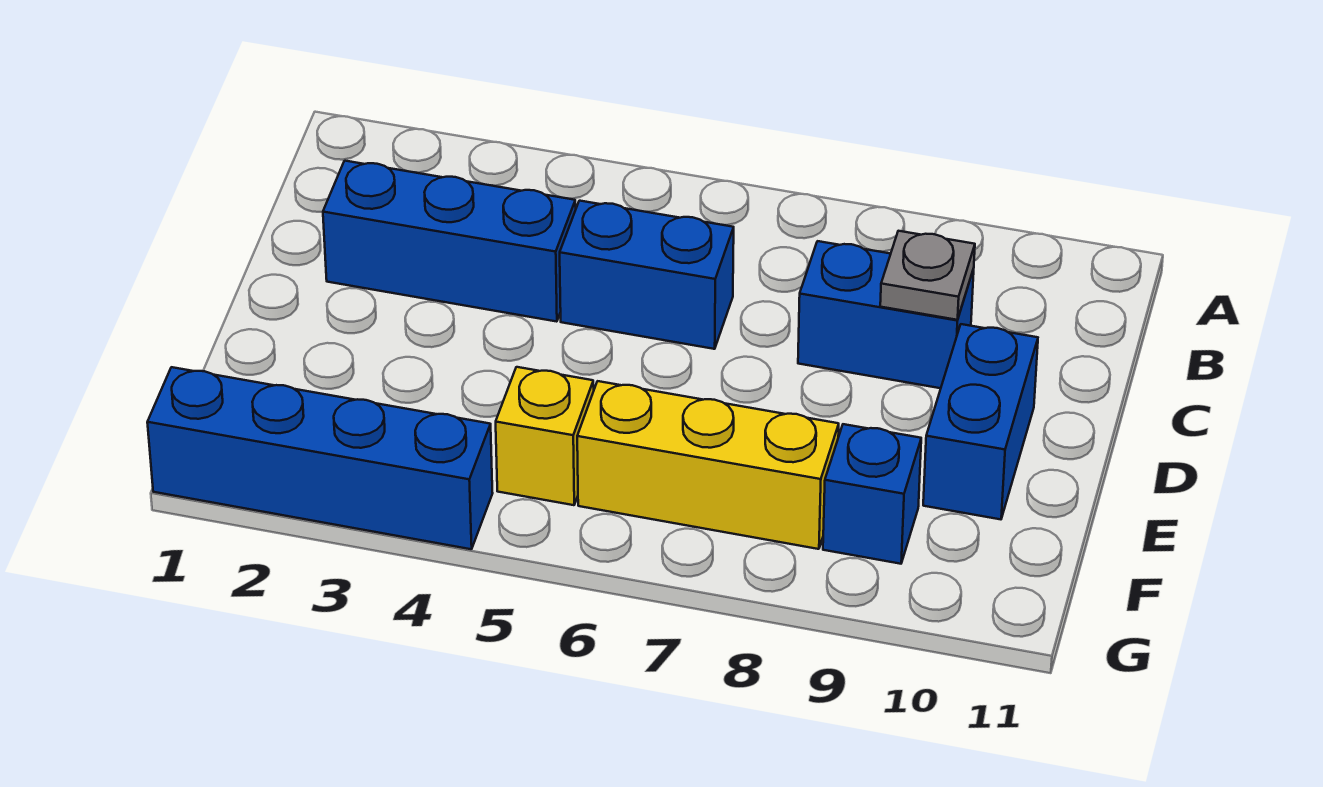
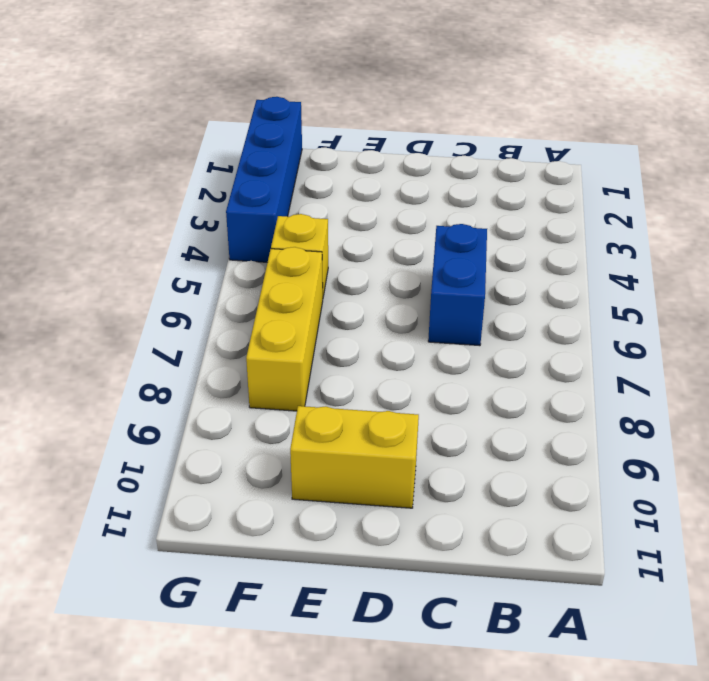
yellow brick D10:E10 level 1 -> blue brick D10:E10 level 1
none -> blue brick C2:C4 level 1
none -> blue brick C8:C9 level 1

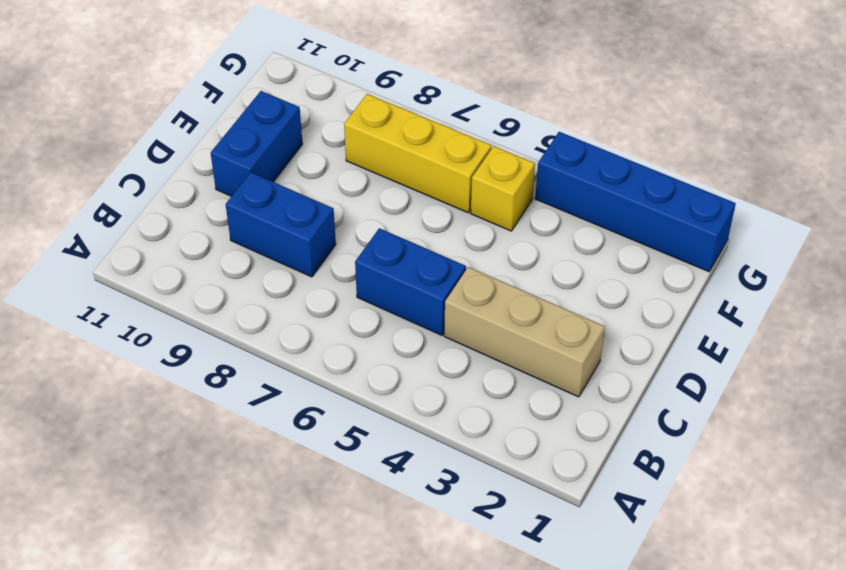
tan brick C2:C4 level 1 -> blue brick C2:C4 level 1
none -> blue brick F9 level 1
none -> grey plate C9 level 2

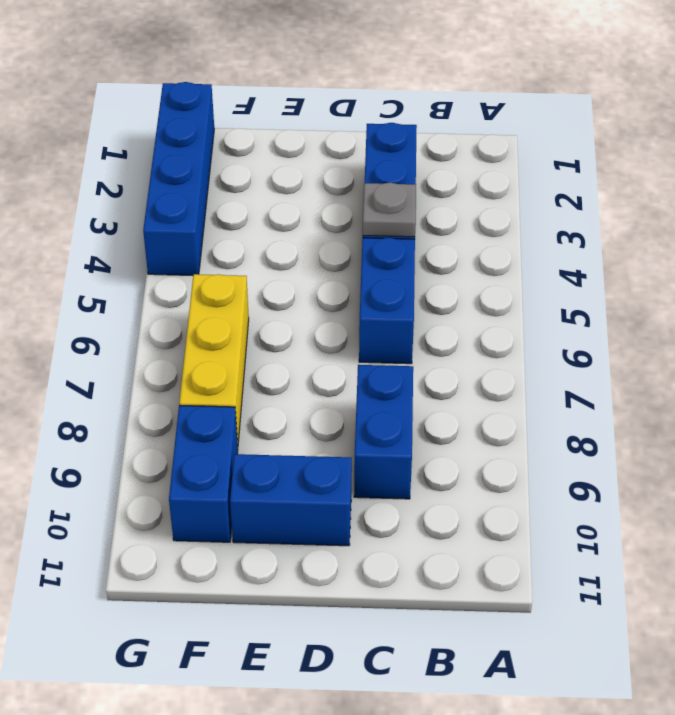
grey plate C4 level 2 -> grey plate C9 level 2
blue brick F9:F10 level 1 -> blue brick F9 level 1
none -> yellow brick F5 level 1

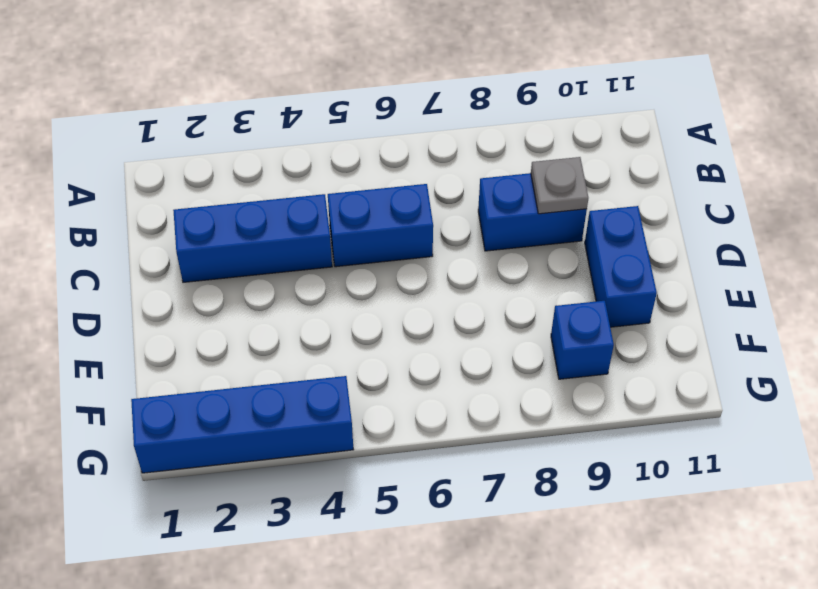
none -> yellow brick F5 level 1
none -> yellow brick F6:F8 level 1

